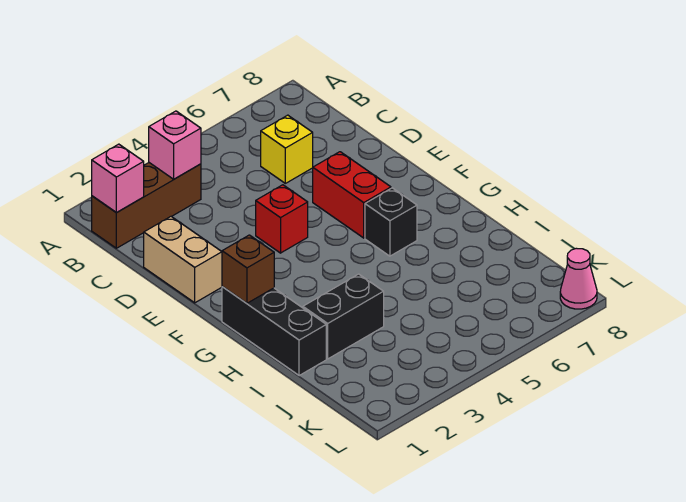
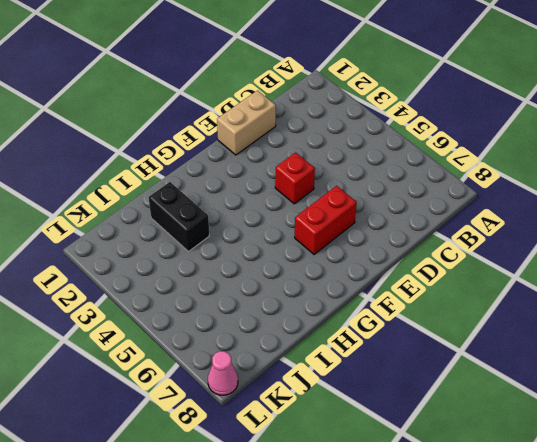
none -> brown brick B1:B3 level 1
none -> yellow brick C6 level 1
none -> black brick G1:I1 level 1

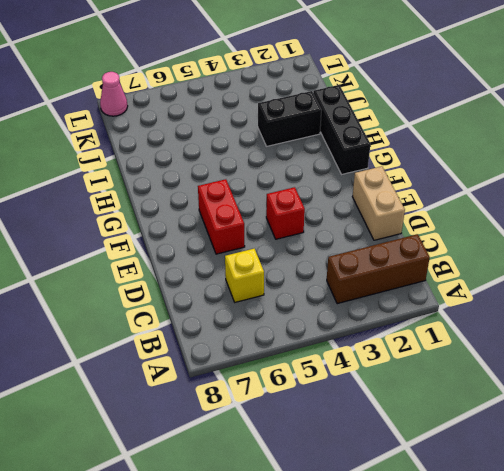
none -> black brick G6 level 1
none -> pink brick B1 level 2
none -> pink brick B3 level 2

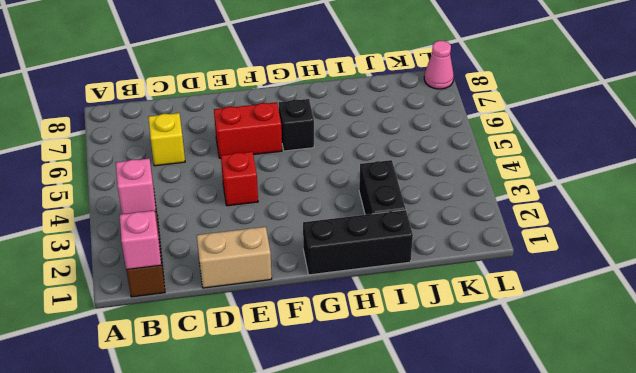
none -> brown brick G1 level 2

